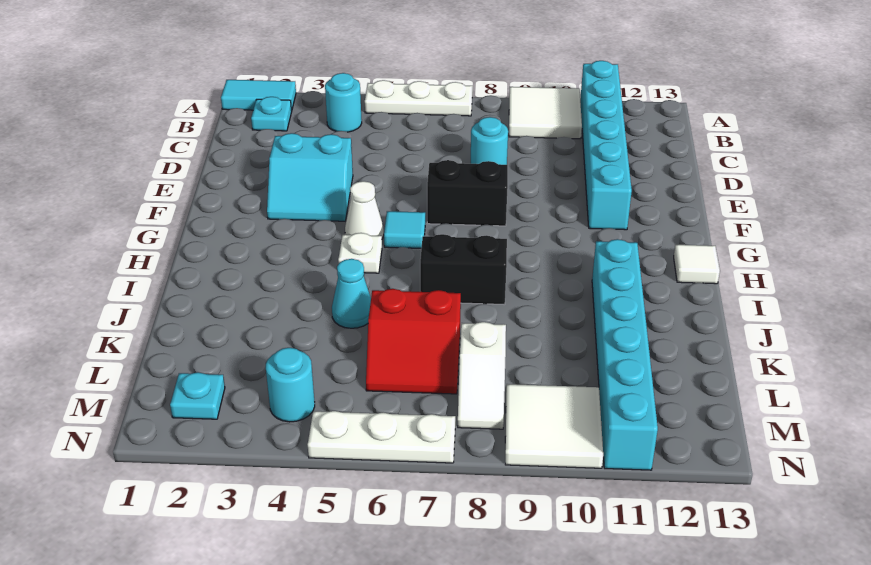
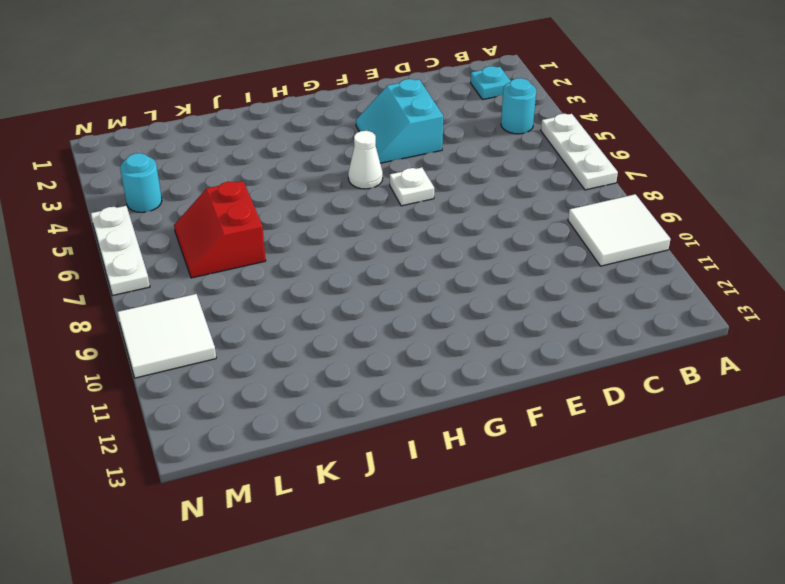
white plate F6 level 1 -> white plate H5 level 1
none -> cyan tile A1:A2 level 1
none -> cyan brick A11:F11 level 1
none -> cyan round brick D8 level 1

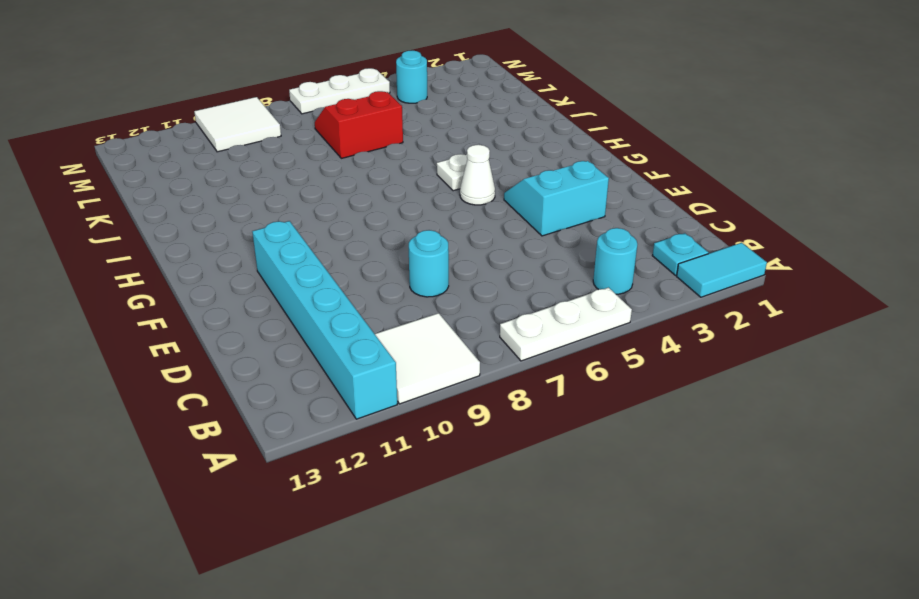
none -> black brick F7:F8 level 1
none -> cyan tile G6 level 1
none -> white tile H13 level 1

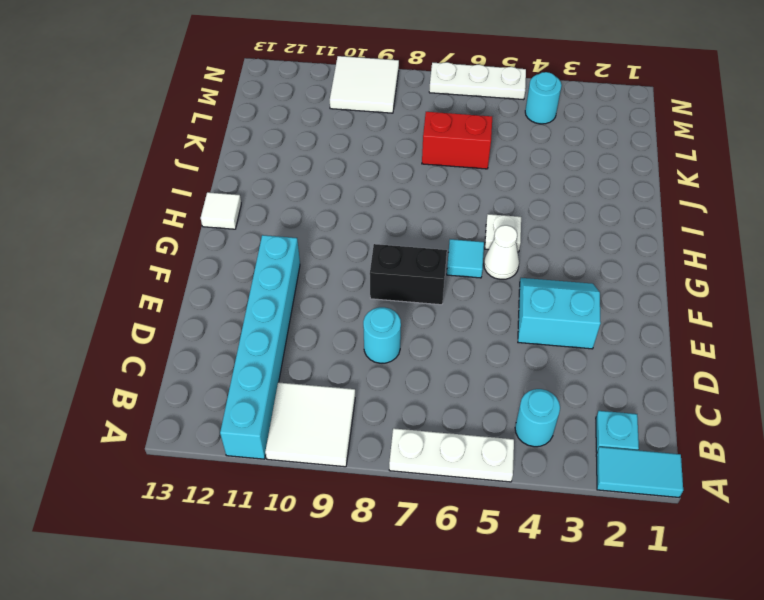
none -> black brick I7:I8 level 1
none -> cyan brick I11:N11 level 1
none -> cyan cone J5 level 1

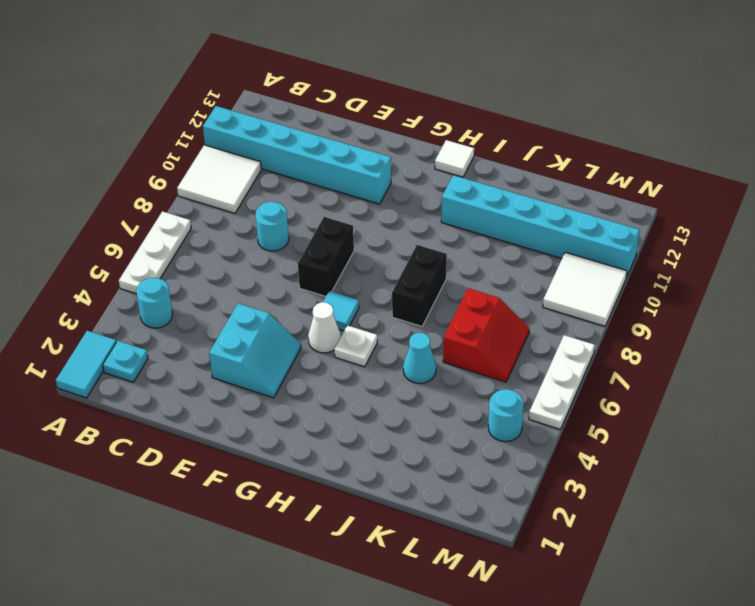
none -> white slope L8:M8 level 1 top L
none -> cyan plate M2 level 1

